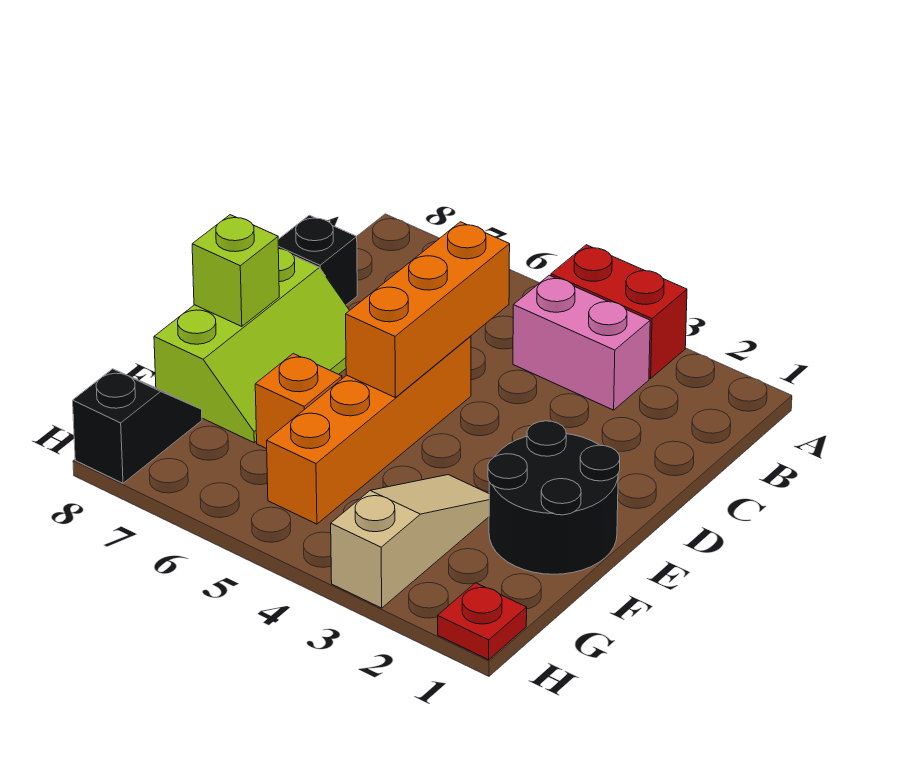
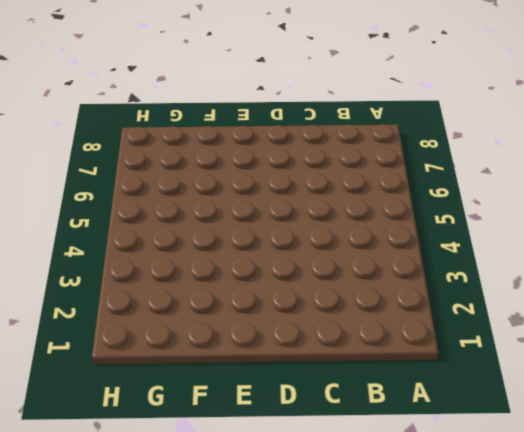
none -> red brick A3:A4 level 1
none -> pink brick B3:B4 level 1
none -> black brick C8 level 1

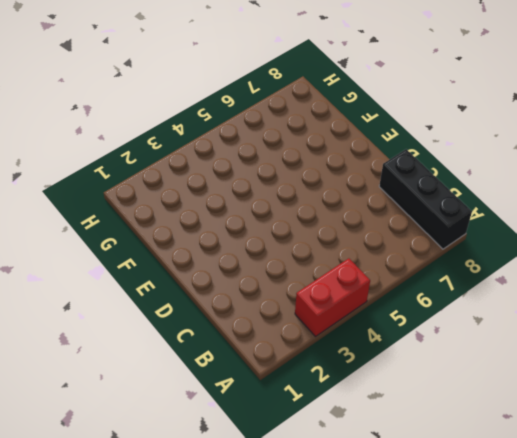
black brick A8:C8 level 1 -> black brick C8 level 1
none -> pink brick B3:B4 level 1
none -> orange brick D5:G5 level 1
none -> lime slope D7:F8 level 1 top 8

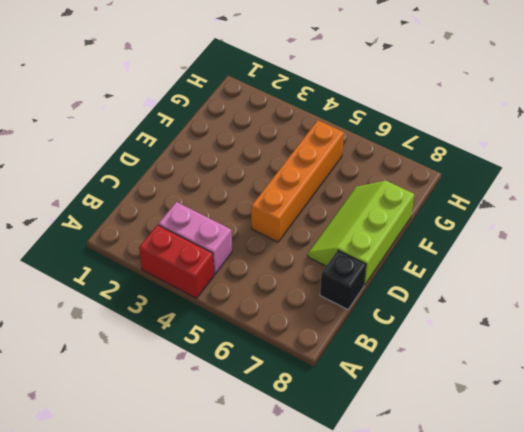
none -> black round brick E1:F2 level 1
none -> tan slope F3:H3 level 1 top H
none -> orange brick F6 level 1

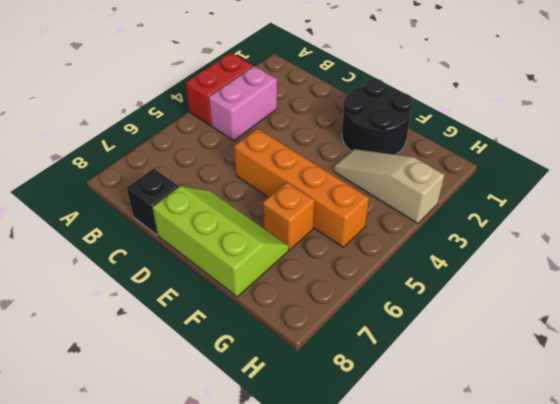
none -> black slope G8:H8 level 1 top H
none -> red plate H1 level 1
none -> orange brick C5:E5 level 2

